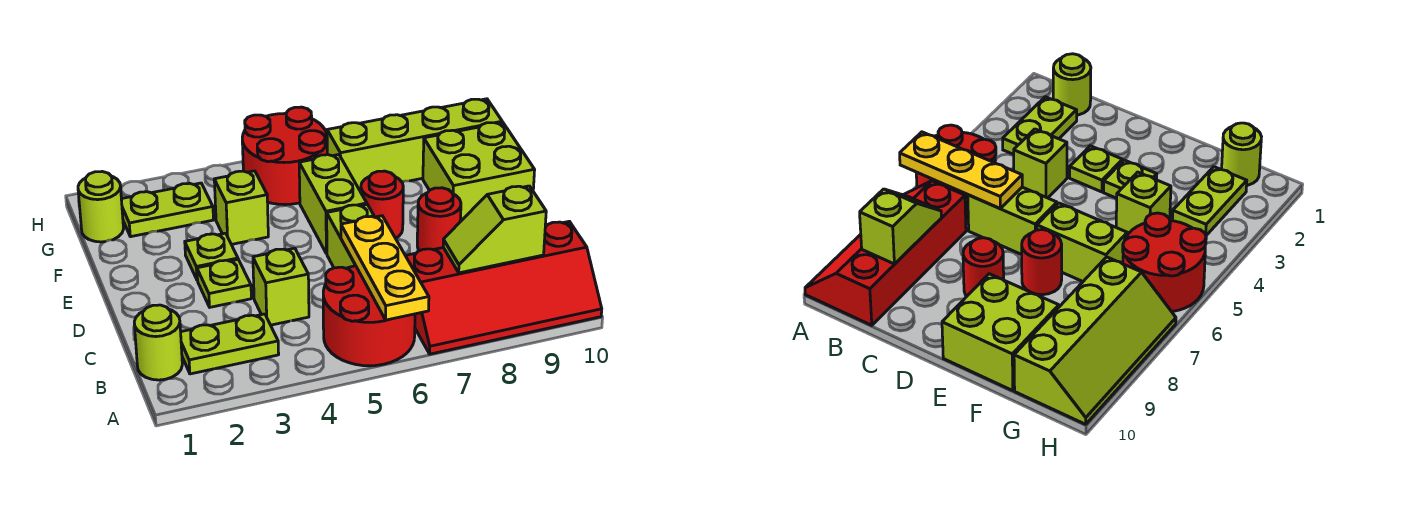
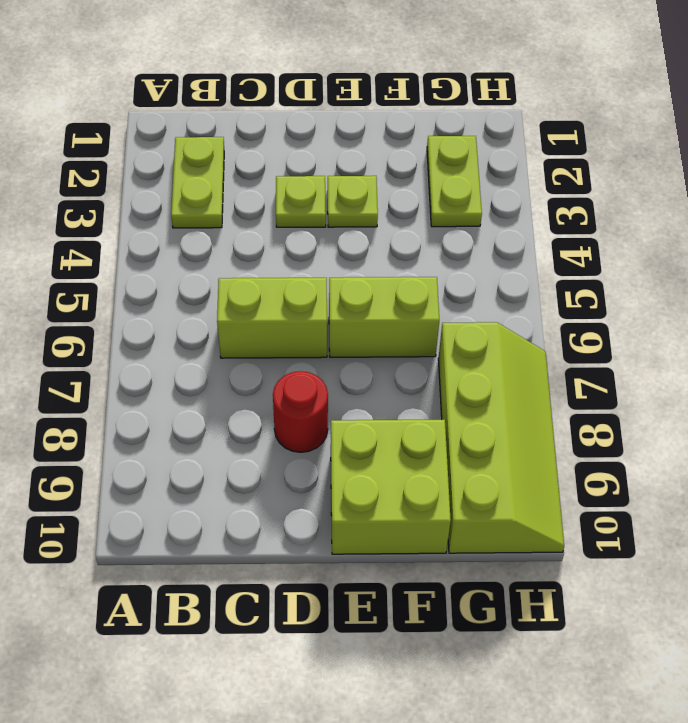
none -> red round brick A5:B6 level 1
none -> red slope A7:B10 level 1 top B
none -> lime round brick B1 level 1

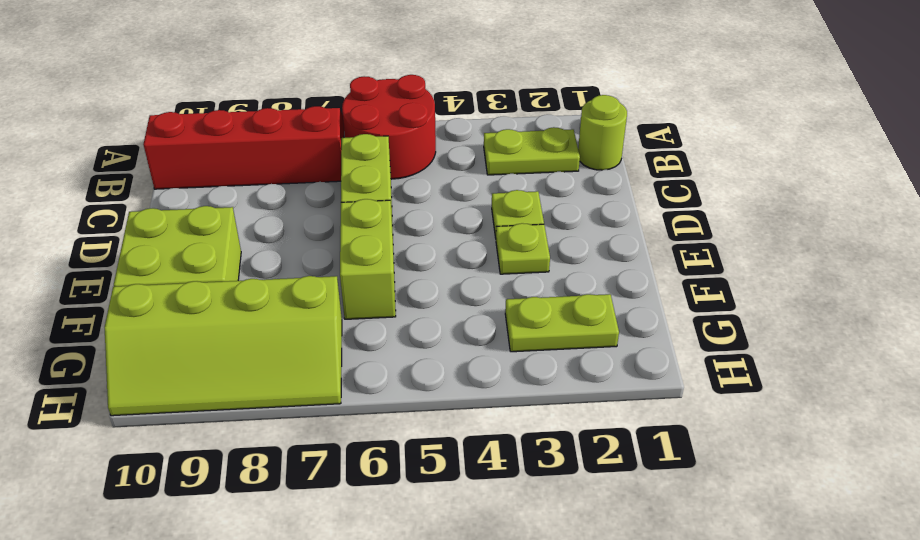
none -> lime brick C4 level 1
none -> red round brick D8 level 1
none -> red round brick E7 level 1

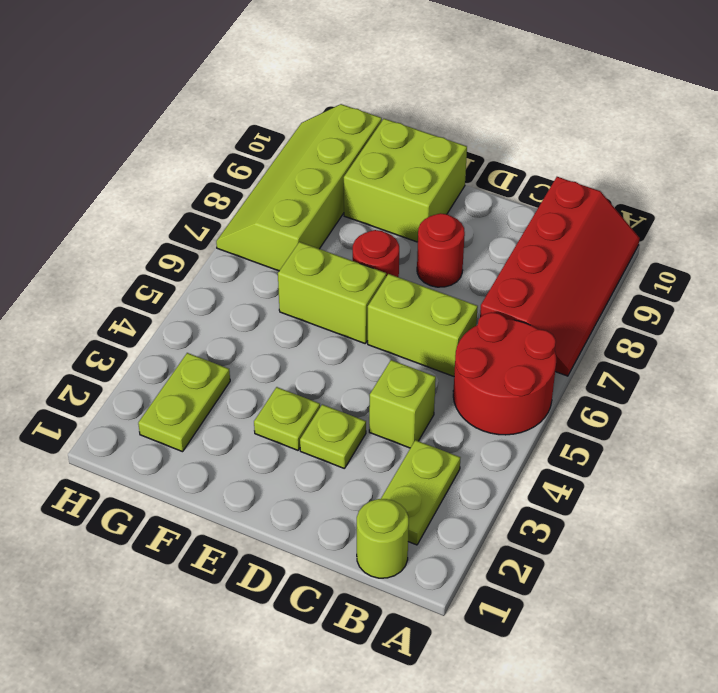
none -> lime brick F4 level 1
none -> lime round brick G1 level 1
none -> red round brick G5:H6 level 1

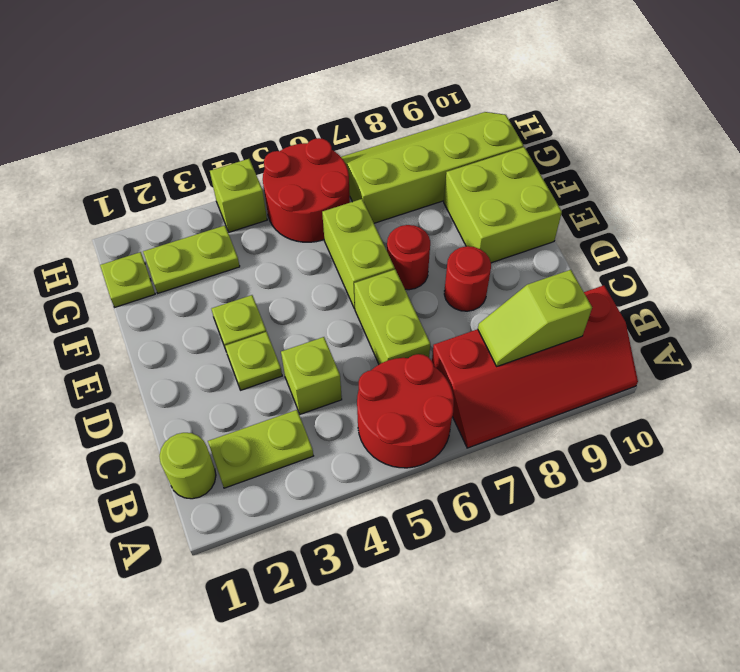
lime plate G1 level 1 -> lime round brick G1 level 1
lime brick H4 level 1 -> lime brick F4 level 1
none -> yellow plate A6:C6 level 2

